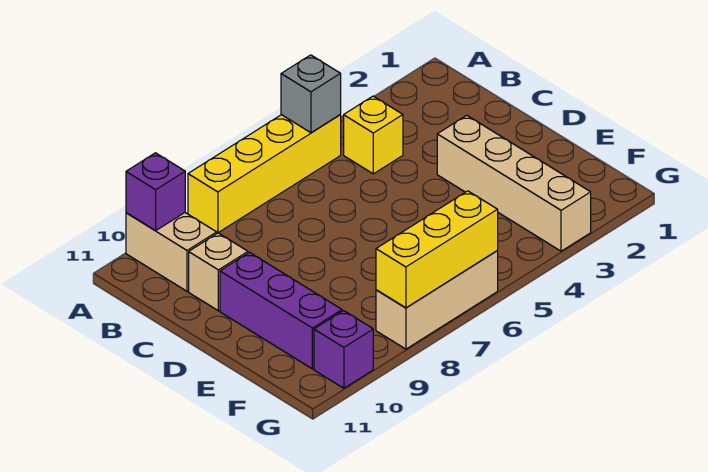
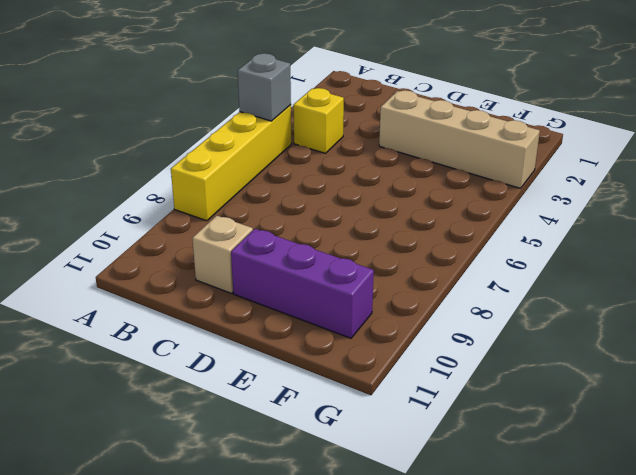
none -> tan brick A10:B10 level 1
none -> tan brick G6:G8 level 1

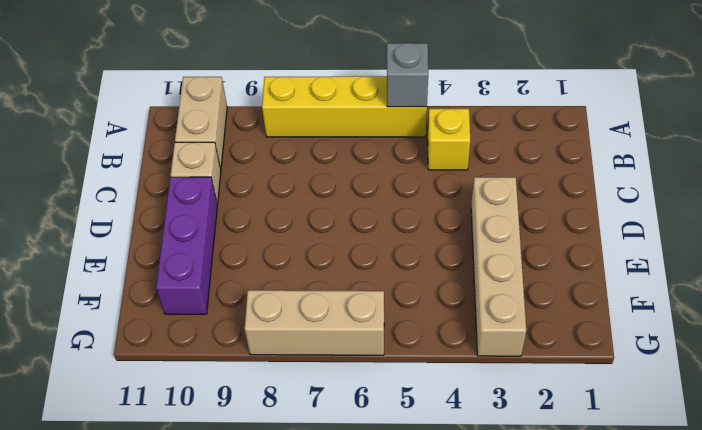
none -> purple brick G10 level 1
none -> purple brick A10 level 2

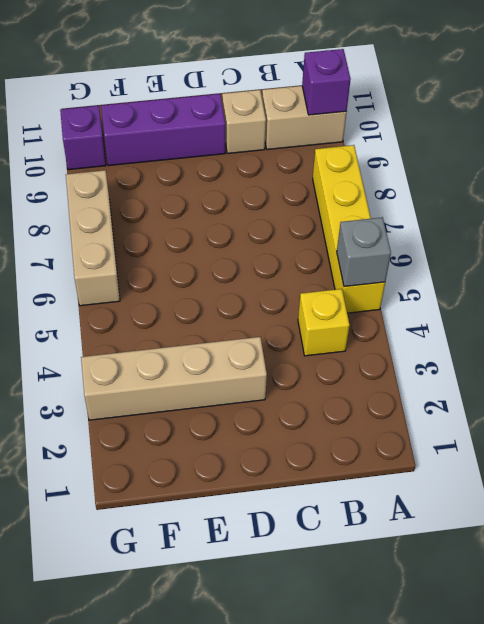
none -> yellow brick G6:G8 level 2

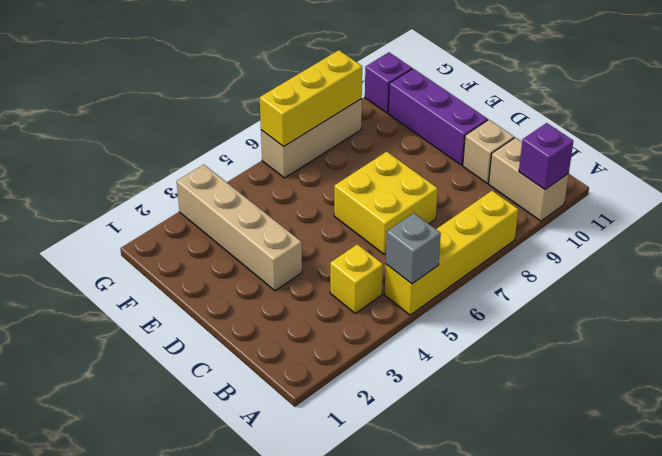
yellow brick C6:D7 level 1 -> none

